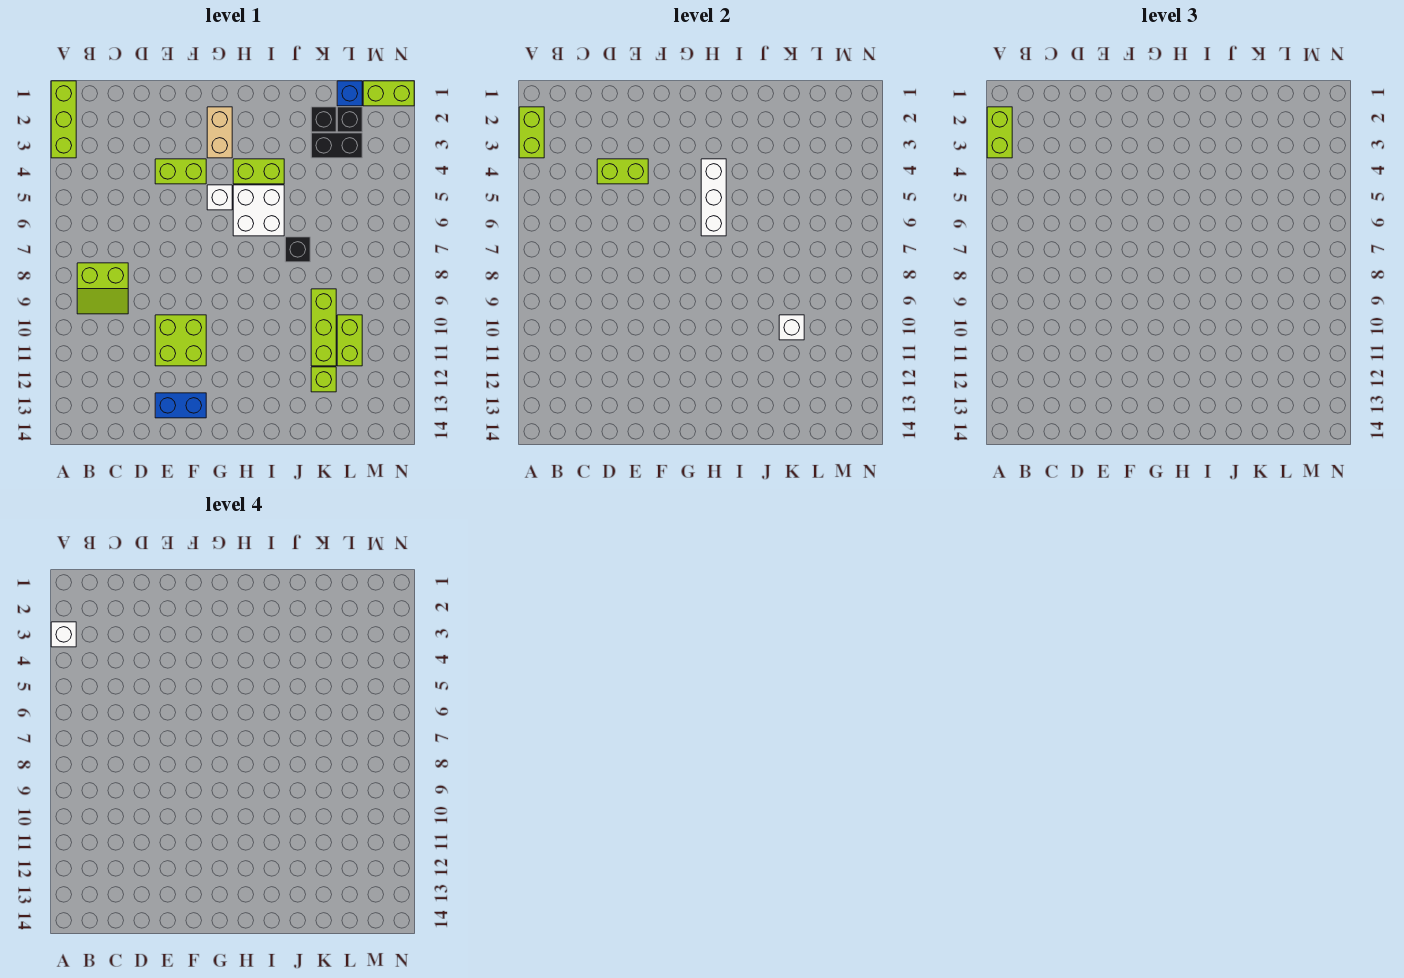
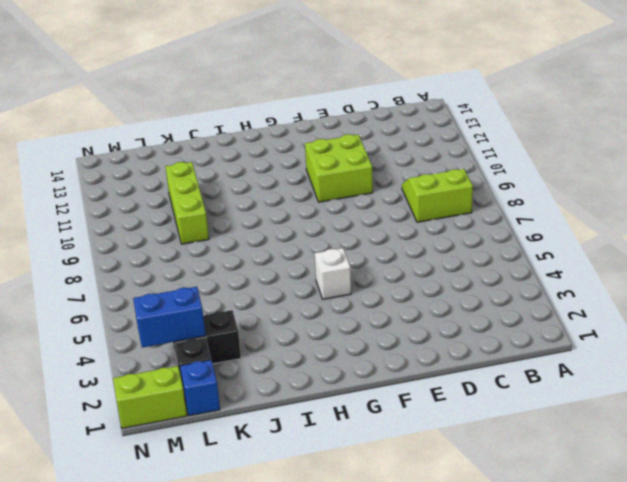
blue brick L3:M3 level 2 -> blue brick E13:F13 level 1
none -> lime brick A1:A3 level 1
none -> lime brick E4:F4 level 1
none -> tan brick G2:G3 level 1

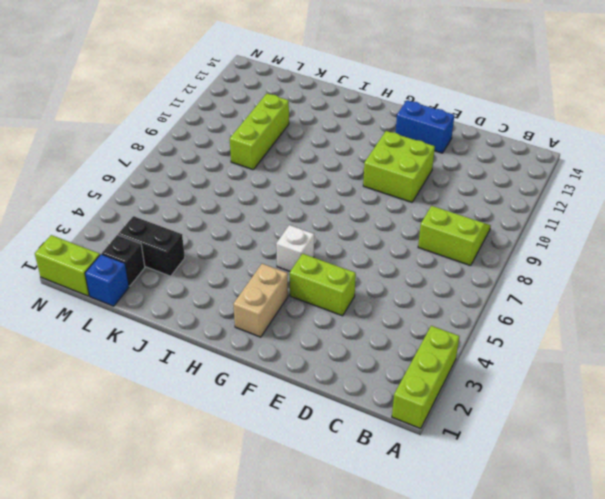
none -> lime brick H4:I4 level 1
none -> white brick H5:I6 level 1
none -> black brick J7 level 1

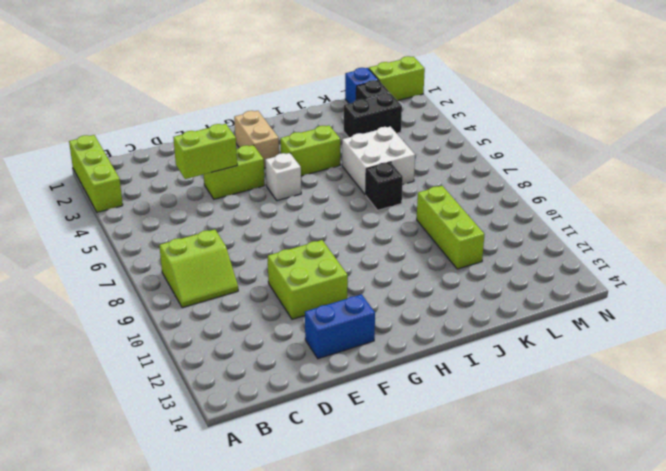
white brick J5:K6 level 1 -> white brick H5:I6 level 1
none -> black brick K2 level 1
none -> lime brick K12 level 1
none -> lime brick L10:L11 level 1

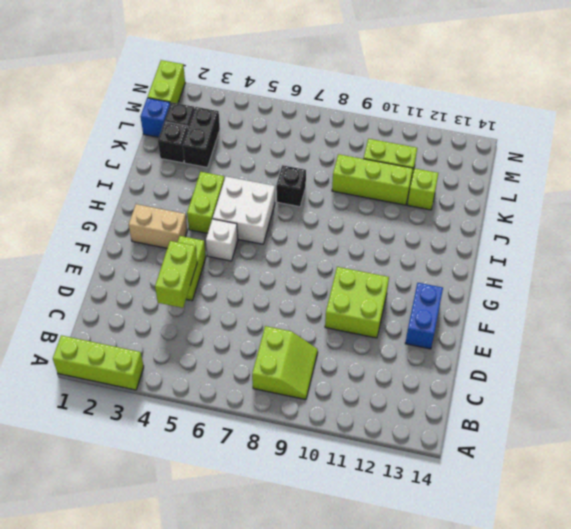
none -> lime brick A2:A3 level 2
none -> white brick H4:H6 level 2
none -> white brick K10 level 2

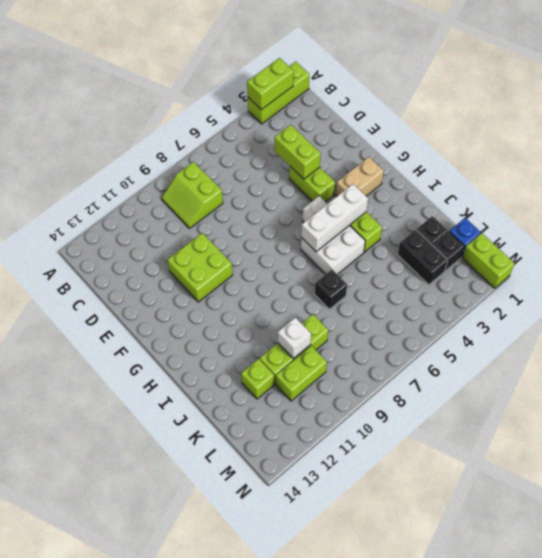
none -> blue brick E13:F13 level 1
none -> lime brick A2:A3 level 3
none -> white brick A3 level 4

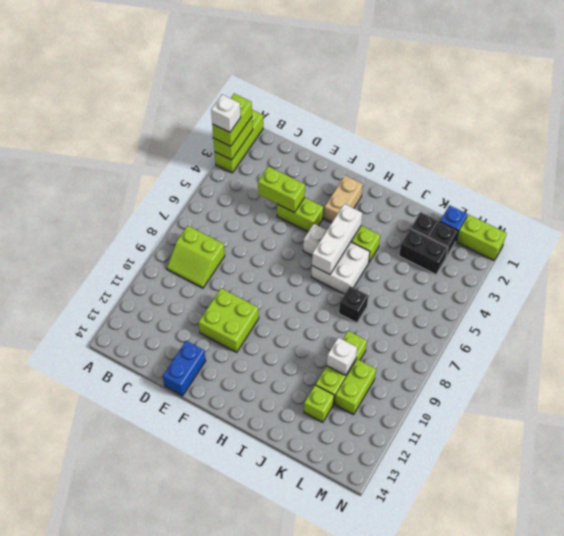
blue brick E13:E14 level 1 -> blue brick E13:F13 level 1

